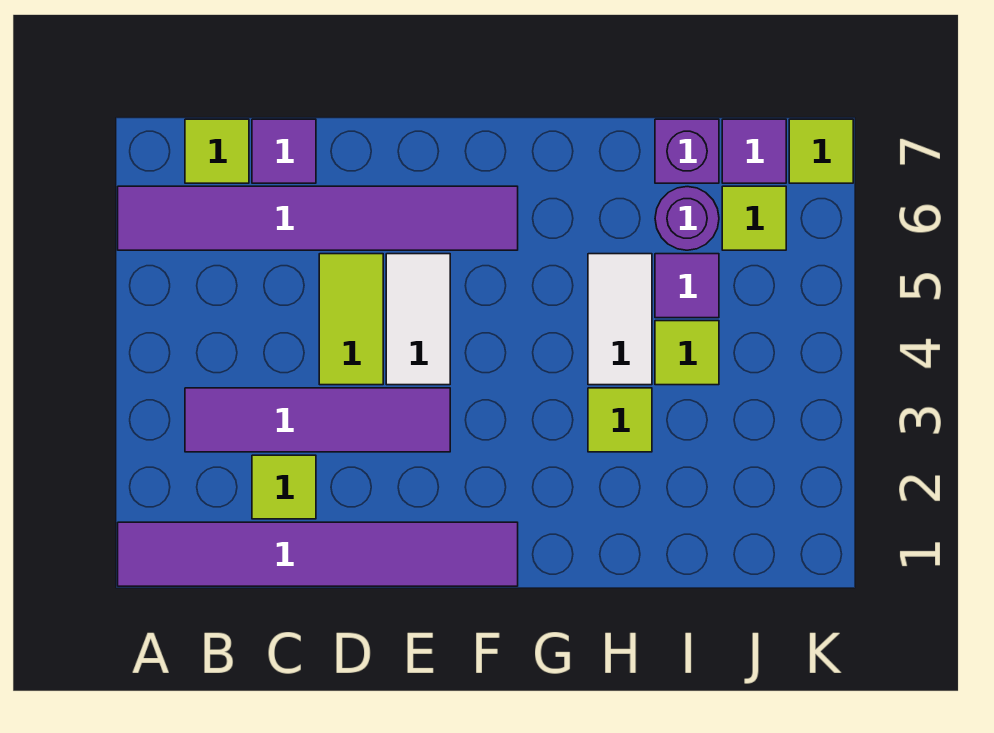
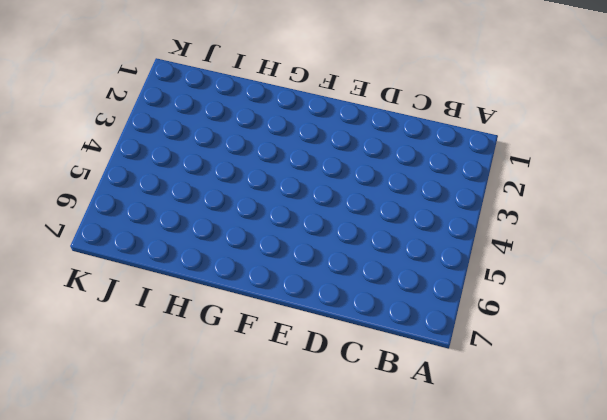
none -> purple tile A1:F1 level 1
none -> purple tile A6:F6 level 1
none -> purple tile B3:E3 level 1

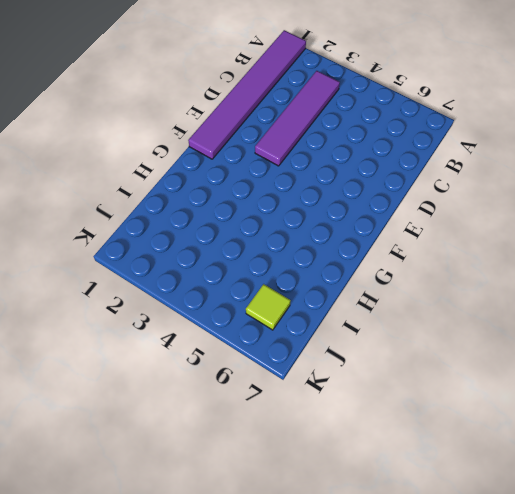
none -> purple tile A6:F6 level 1
none -> lime tile B7 level 1
none -> lime tile C2 level 1

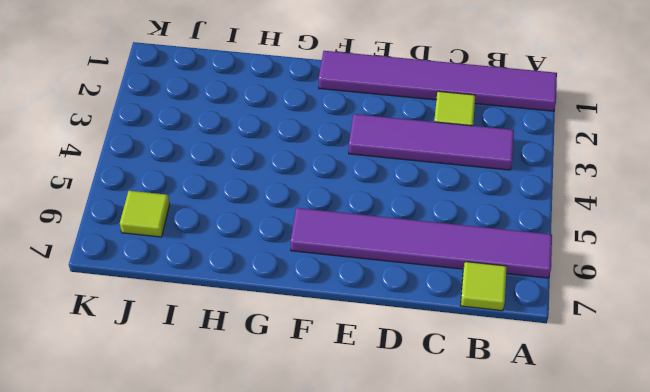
none -> purple tile C7 level 1
none -> lime tile D4:D5 level 1
none -> white tile E4:E5 level 1

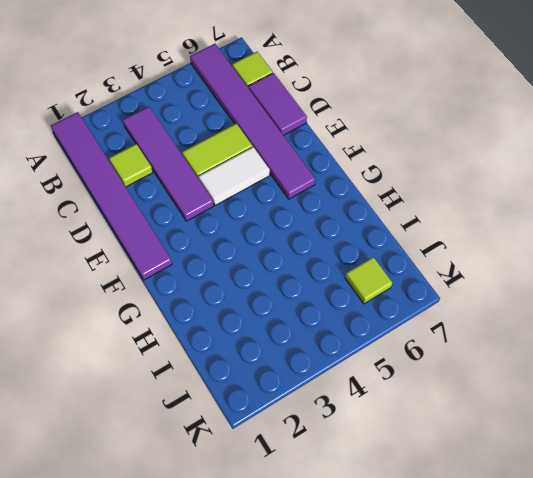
purple tile C7:D7 level 1 -> purple tile C7 level 1
none -> lime tile H3 level 1
none -> white tile H4:H5 level 1
none -> lime tile I4 level 1

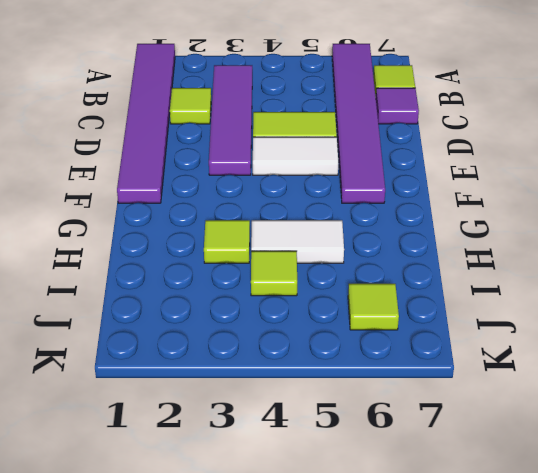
none -> purple tile I5 level 1
none -> purple round brick I6 level 1
none -> purple brick I7 level 1

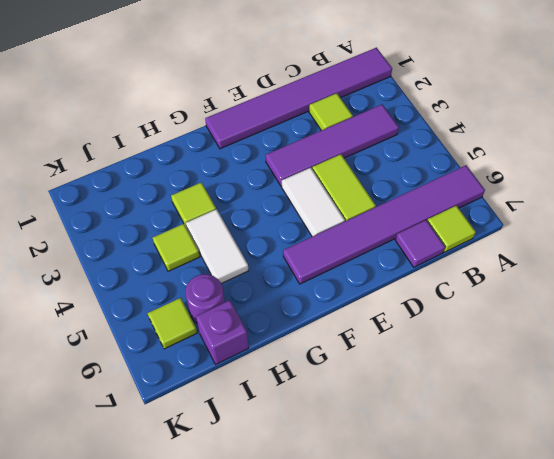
none -> purple tile I5 level 1
none -> purple tile J7 level 1
none -> lime tile K7 level 1

